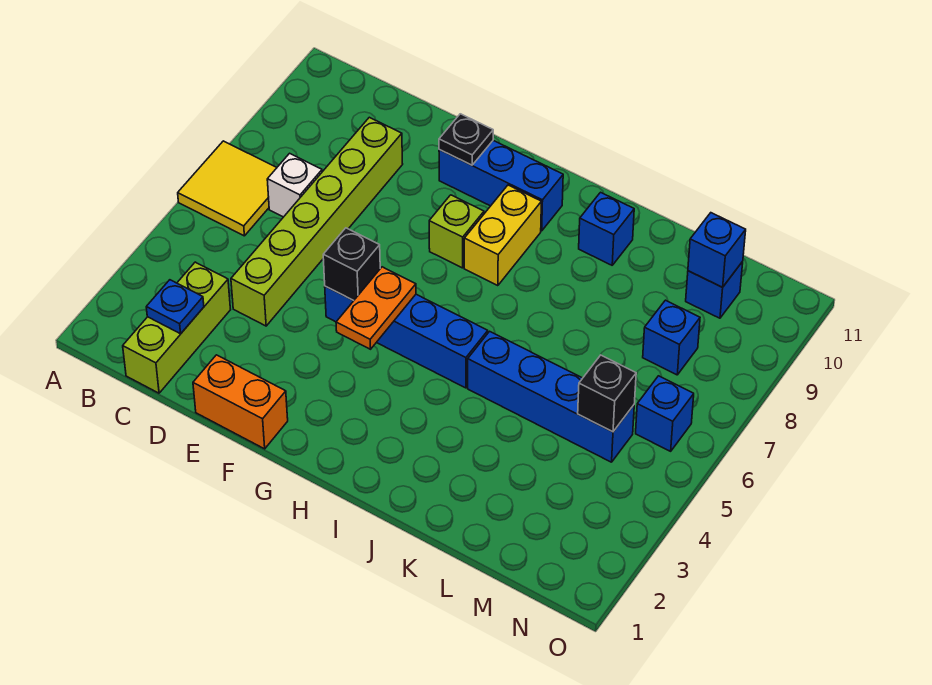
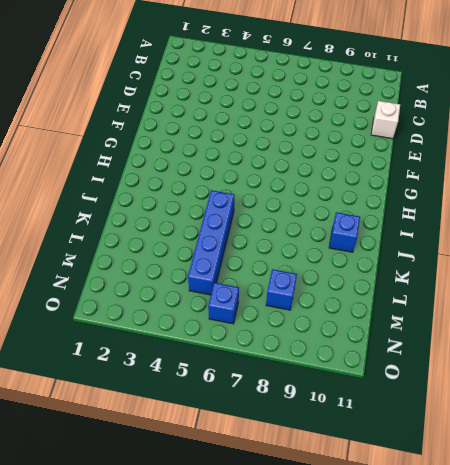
white brick D11 level 1 -> white brick C7 level 1
none -> yellow tile A6:B7 level 1
none -> lime brick C1:C3 level 1
none -> lime brick D4:D9 level 1

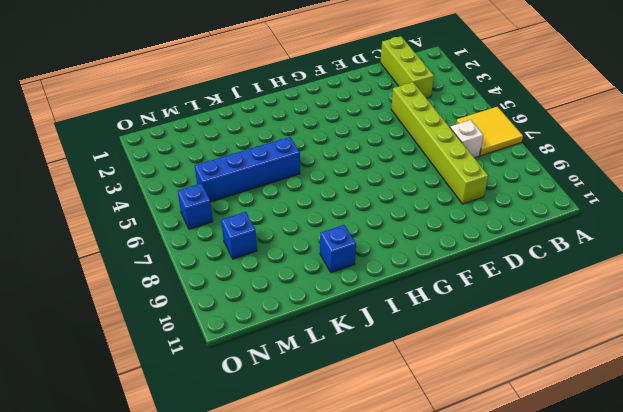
none -> orange brick E1:F1 level 1
none -> blue brick F5:I5 level 1
none -> blue brick F10:H10 level 1

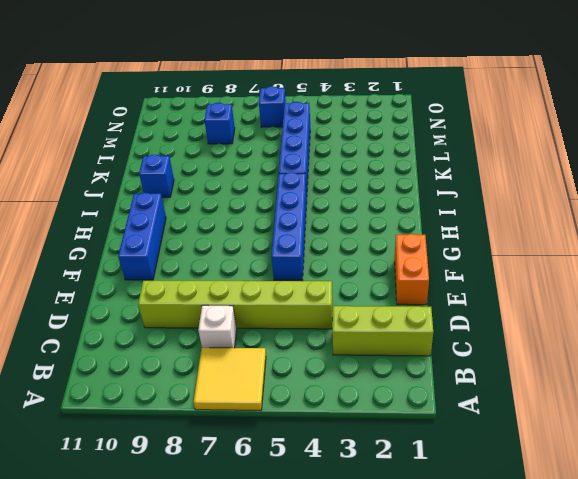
none -> lime brick G8 level 1
none -> yellow brick H8:H9 level 1
none -> blue brick M10 level 1

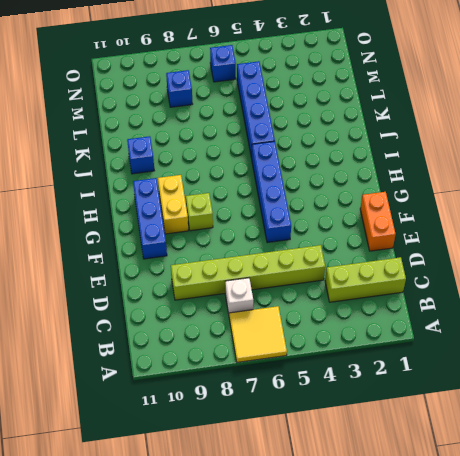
yellow brick G9:H9 level 1 -> yellow brick H8:H9 level 1
none -> blue brick M10 level 1
none -> blue plate C2 level 2
none -> black brick F5 level 2

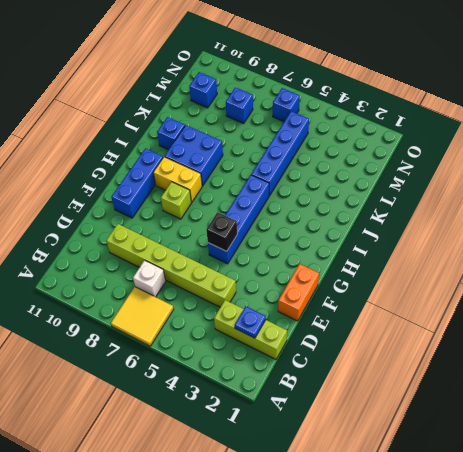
blue brick I8:J9 level 1 -> none
none -> black plate F10 level 2
none -> orange plate G4:G5 level 2
none -> black brick M5 level 2

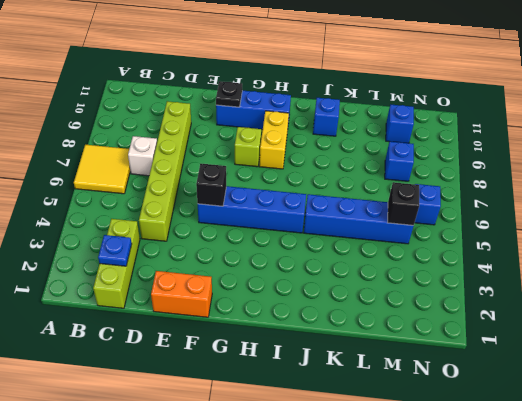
none -> orange plate G4:G5 level 2
none -> blue brick M10 level 2

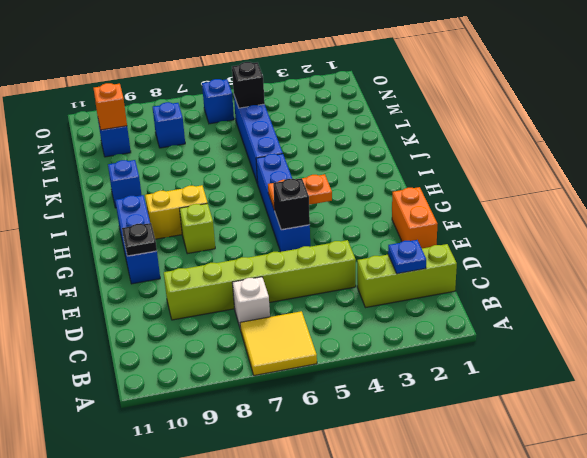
orange brick M10 level 2 -> blue brick M10 level 2

